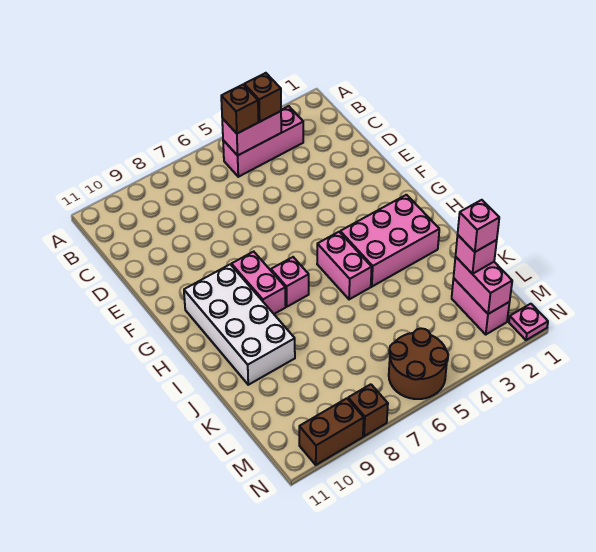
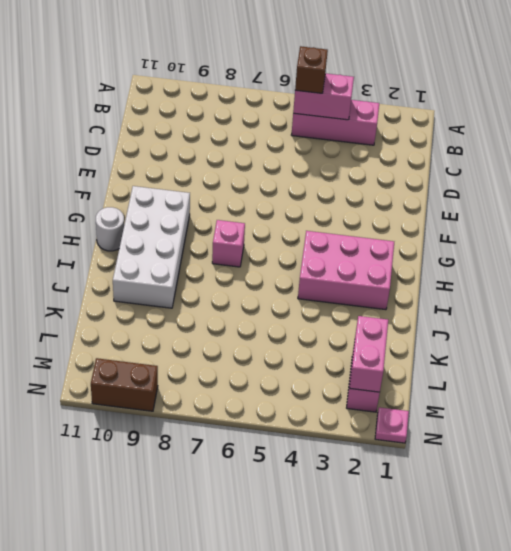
white round brick H11 level 1 -> none
none -> pink brick G8:H8 level 1
none -> pink brick H5:I5 level 1
none -> brown round brick M5:N6 level 1

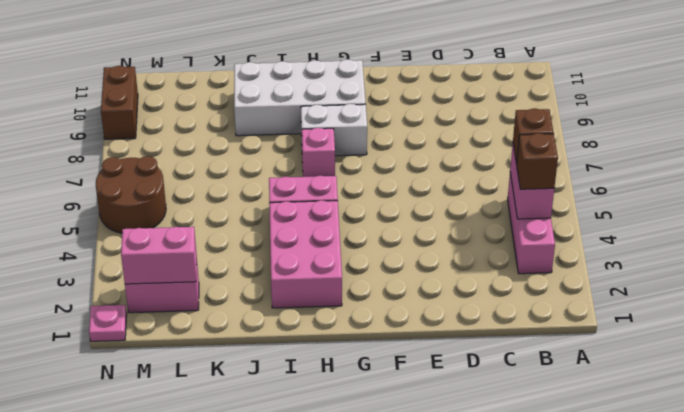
white brick G8:H8 level 1 -> pink brick G8:H8 level 1
none -> brown brick N8 level 1
none -> pink brick L2 level 3
none -> pink brick L2 level 4

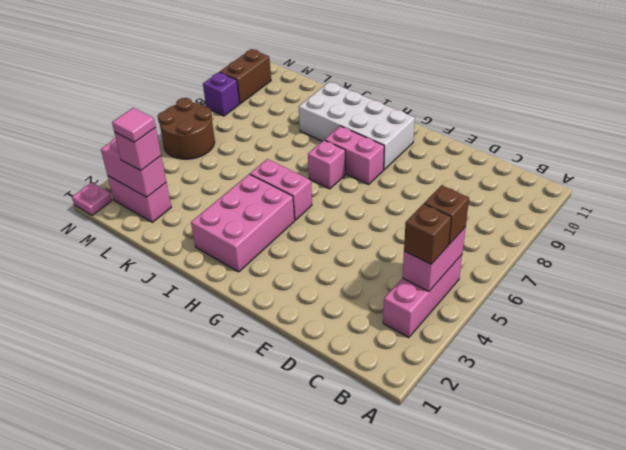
pink tile L2 level 4 -> pink brick L2 level 4
purple brick N8 level 1 -> brown brick N8 level 1

